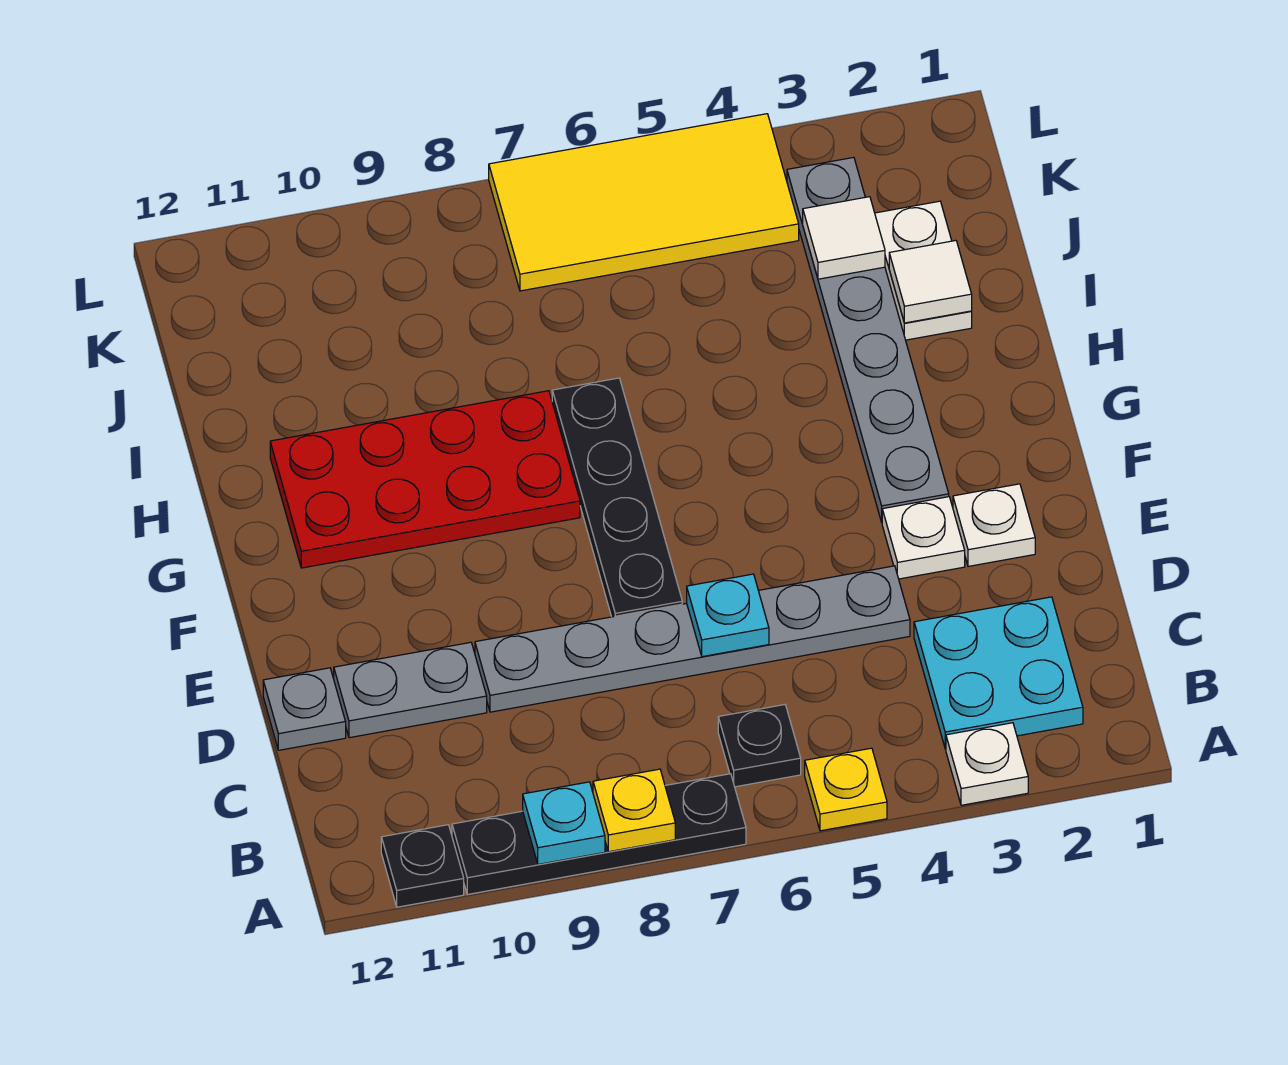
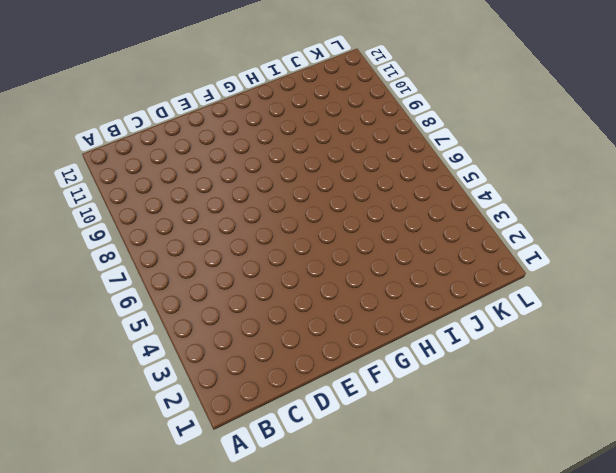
none -> white plate A3 level 1
none -> yellow plate A5 level 1
none -> black plate A7:A10 level 1

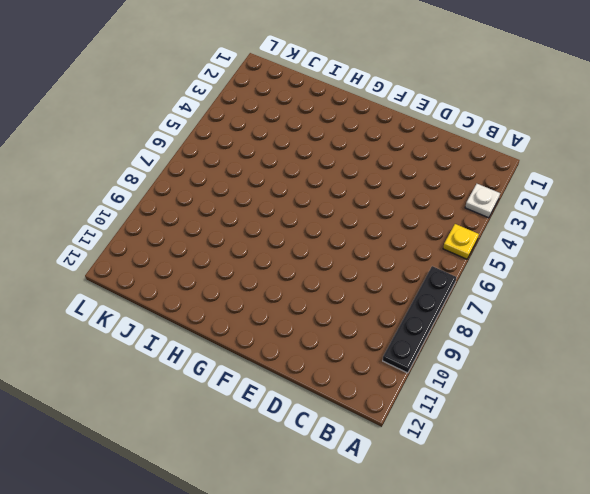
none -> black plate A11 level 1
none -> cyan plate B2:C3 level 1
none -> black plate B6 level 1

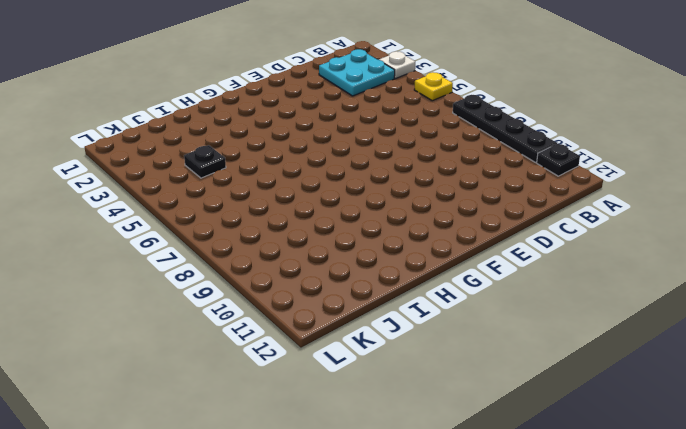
black plate J4 level 1 -> black plate B6 level 1
none -> grey plate D4:D9 level 1
none -> grey plate D10:D11 level 1
none -> grey plate D12 level 1

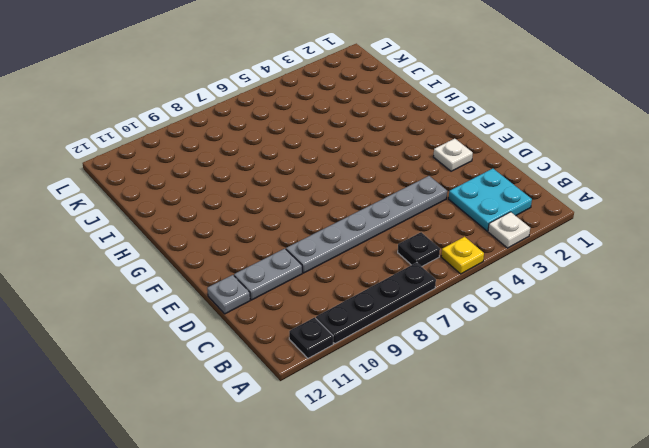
none -> white plate E3 level 1
none -> black plate E7:H7 level 1
none -> grey plate F3:K3 level 1

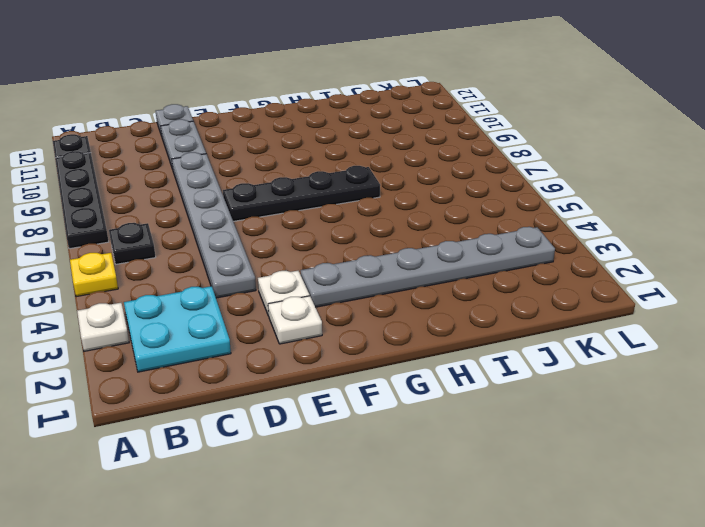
none -> red plate G8:H11 level 1
none -> white plate I2:J2 level 1
none -> yellow tile K4:L7 level 1

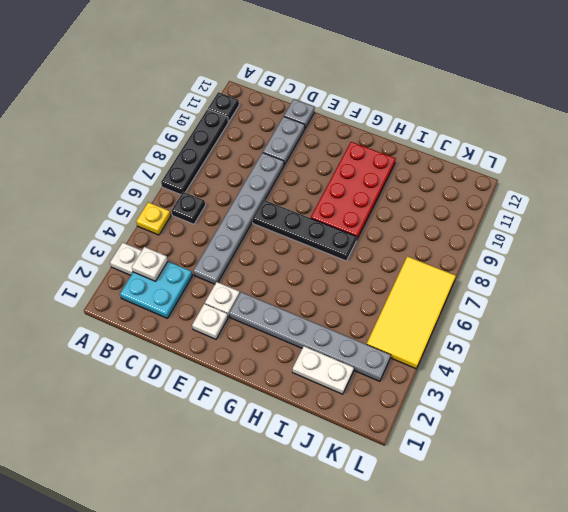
white plate B3 level 2 -> none
none -> yellow plate A8 level 2
none -> cyan plate A9 level 2
none -> cyan plate D6 level 2

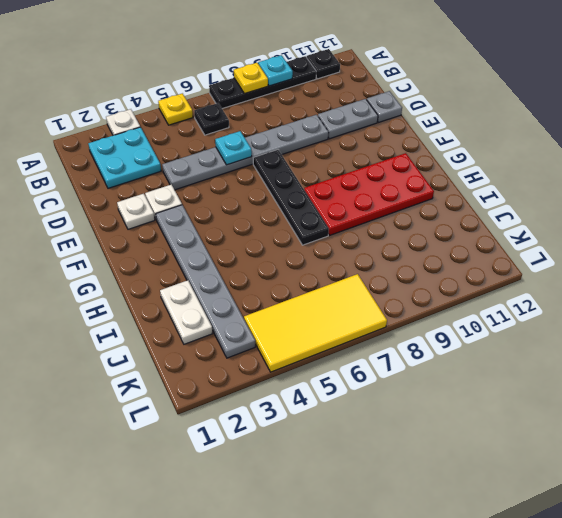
none -> white tile I2 level 2
none -> white tile J3 level 2

